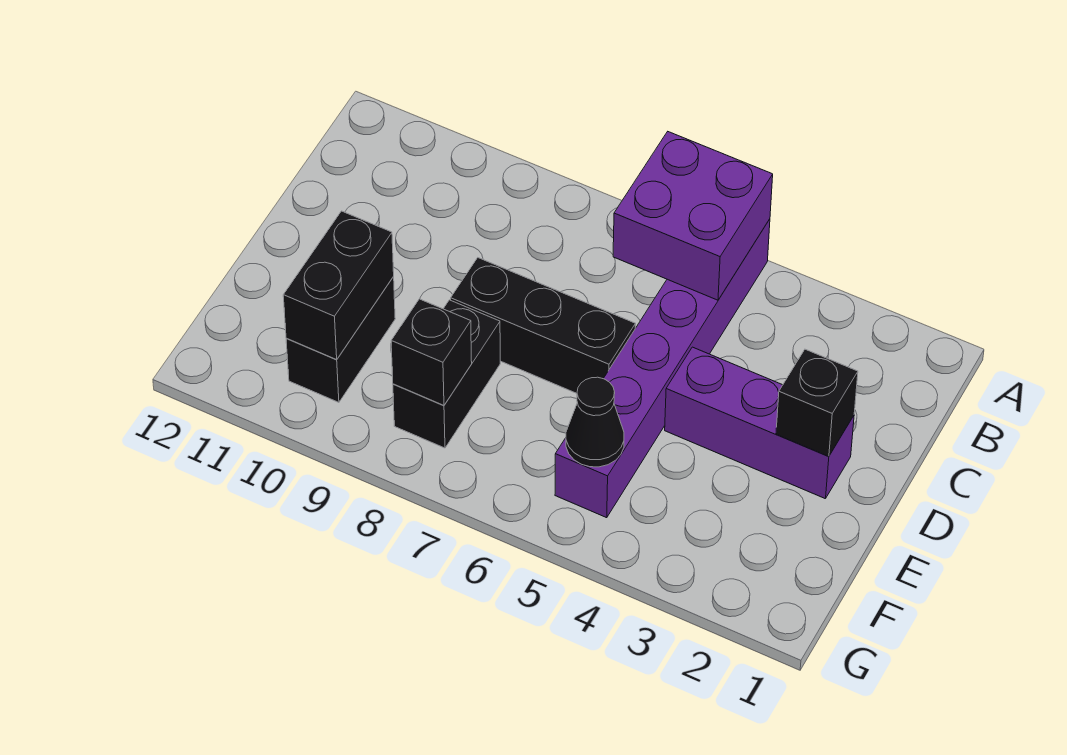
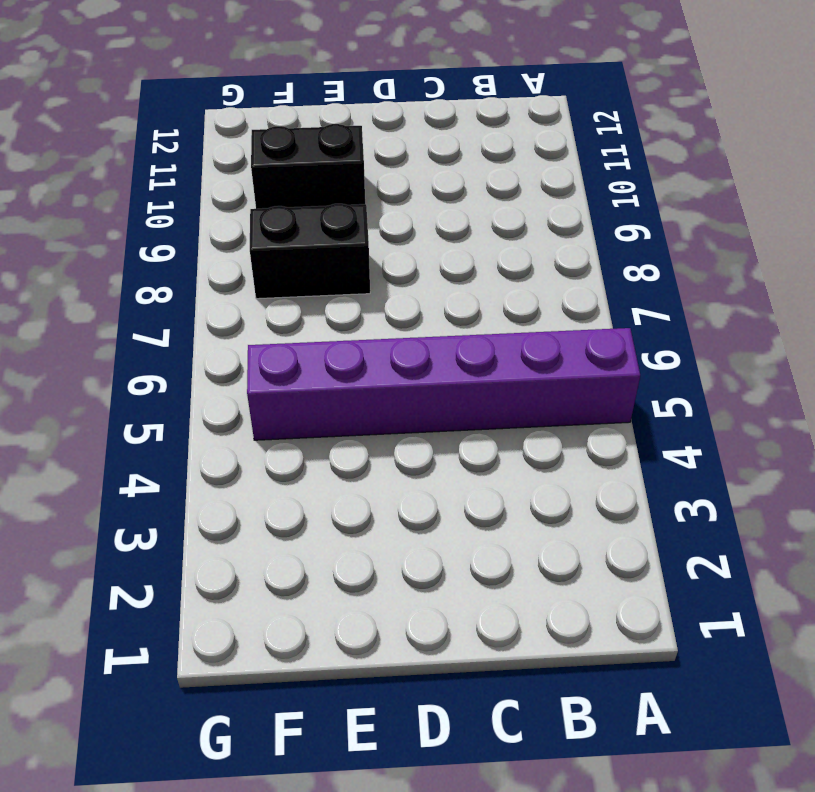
none -> purple brick D2:D4 level 1
none -> black brick D6:D8 level 1

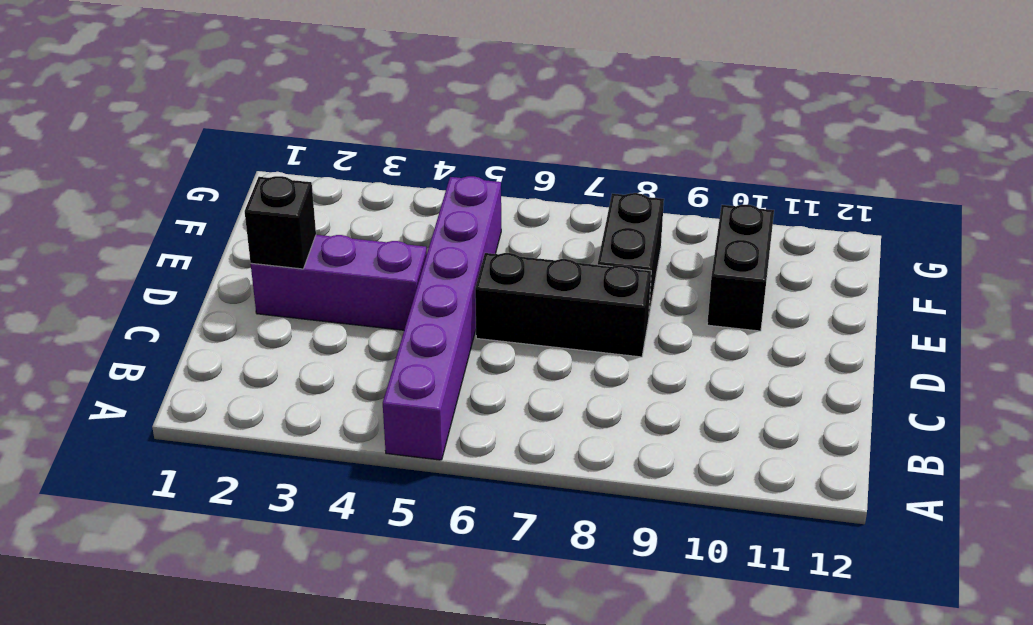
none -> purple brick A5:B6 level 2
none -> black brick E10:F10 level 2

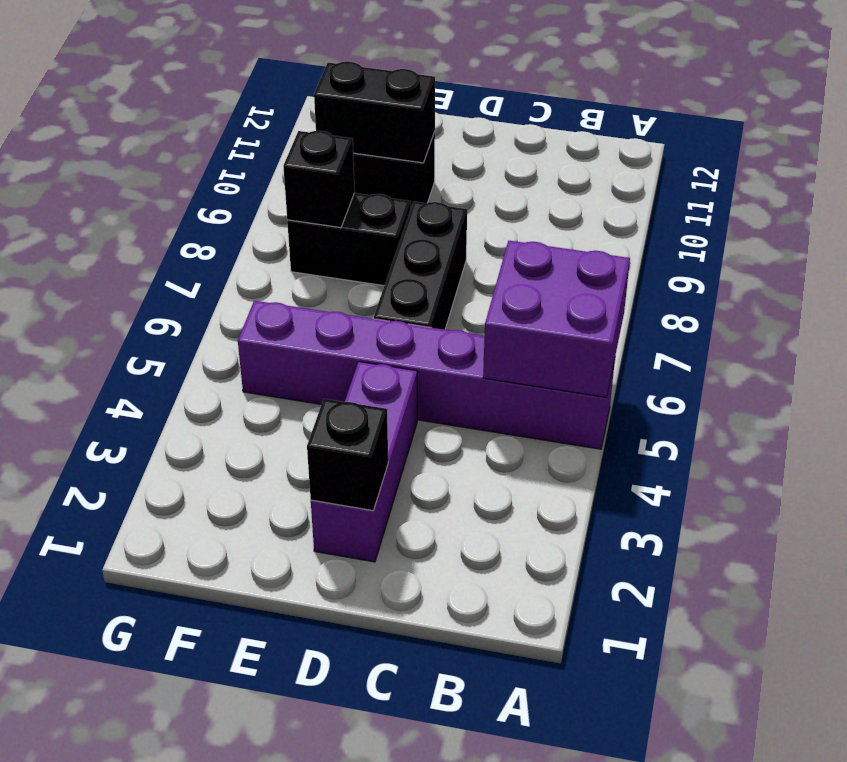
none -> black cone F5 level 2

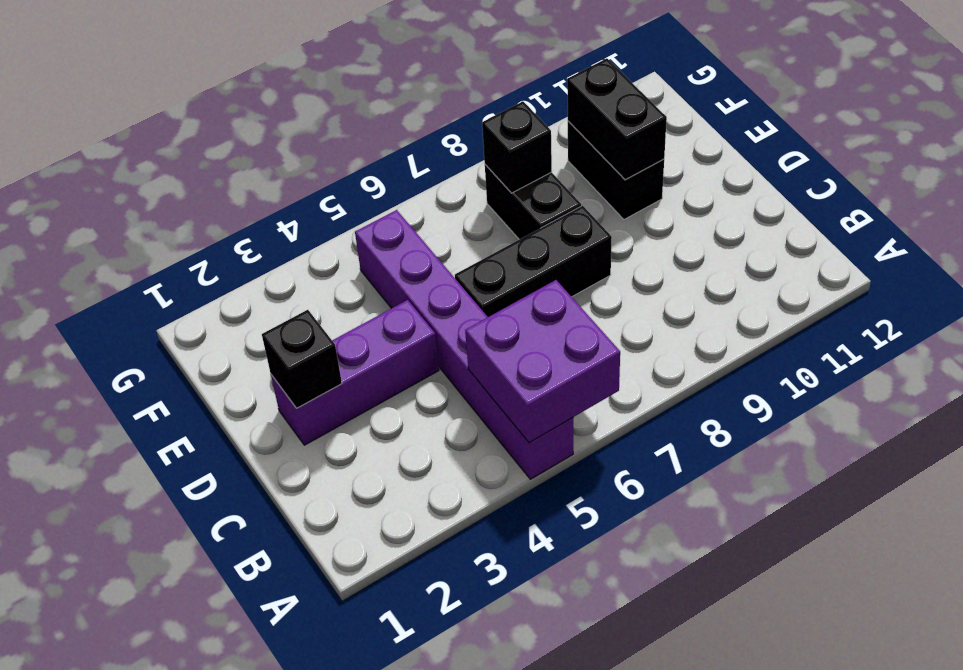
none -> black cone F5 level 2

